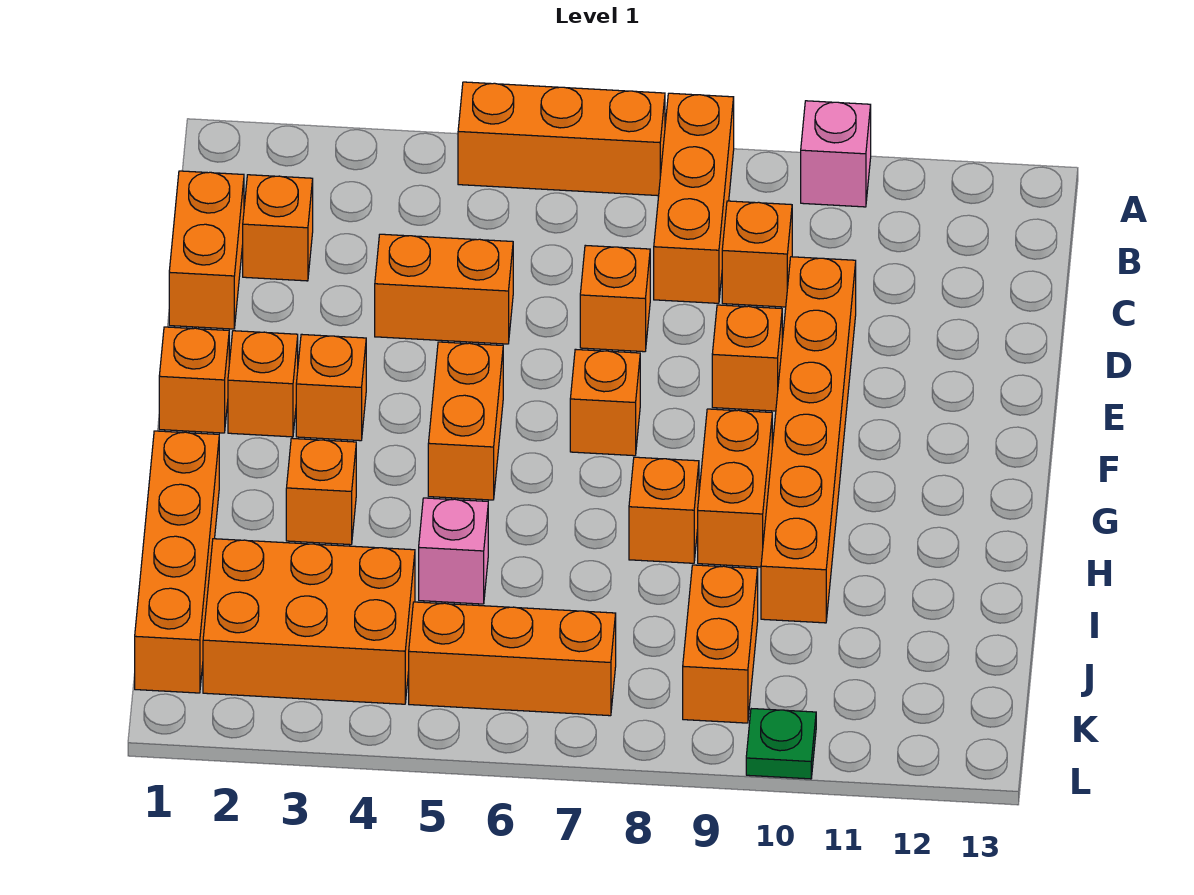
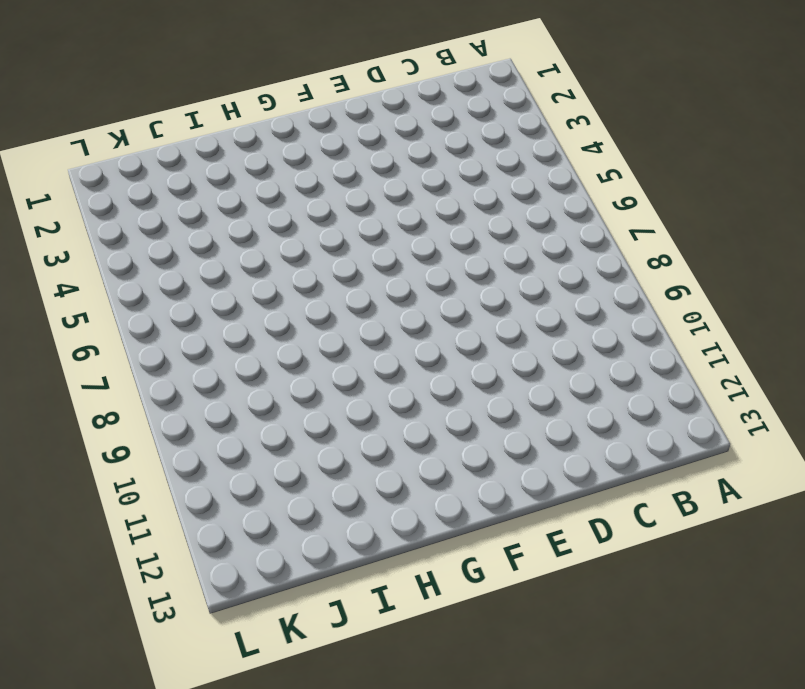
none -> orange brick A5:A7 level 1
none -> orange brick A8:C8 level 1
none -> pink brick A10 level 1

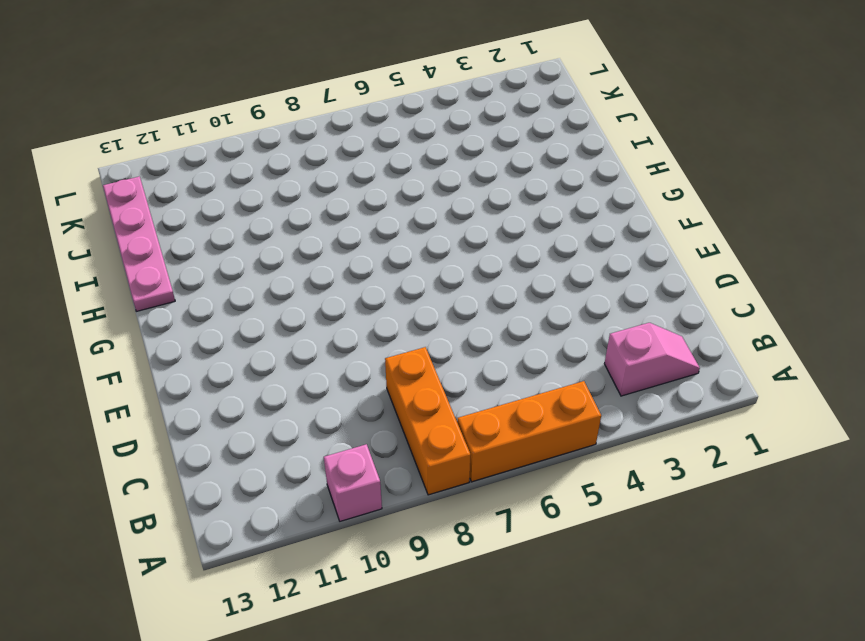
pink slope B2:B3 level 1 top 3 -> none
pink plate H13:K13 level 1 -> none
none -> orange brick C1:D1 level 1
none -> orange brick C2 level 1
none -> orange brick C9 level 1

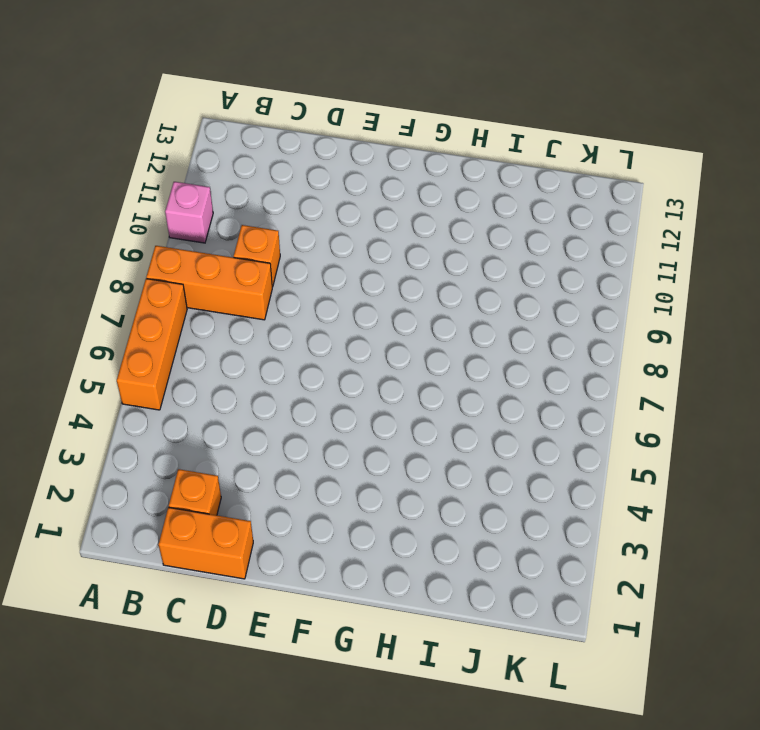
none -> orange brick D4:D5 level 1
none -> orange brick D7 level 1
none -> orange brick D10:I10 level 1

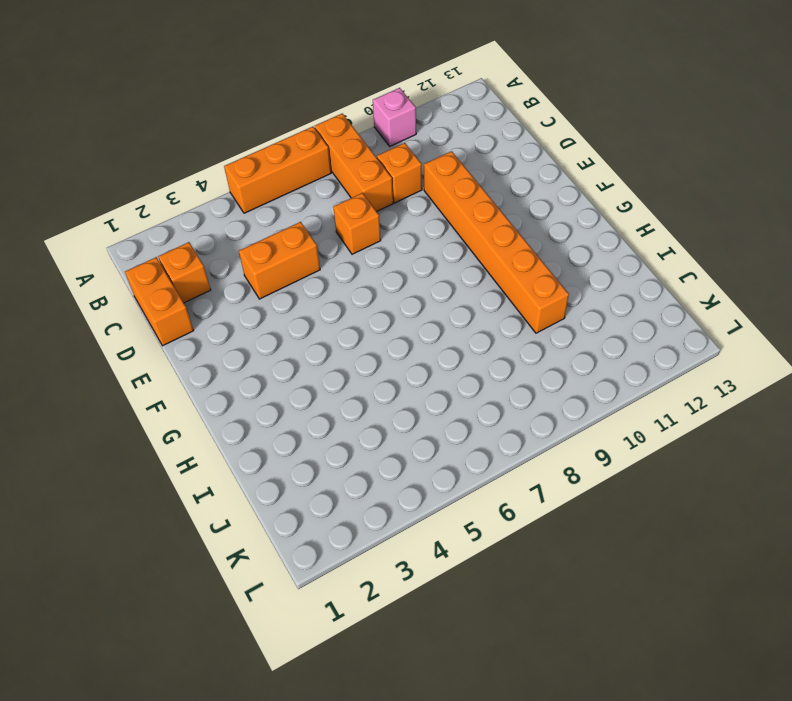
none -> orange brick E9 level 1
none -> orange brick F1 level 1
none -> orange brick F2 level 1

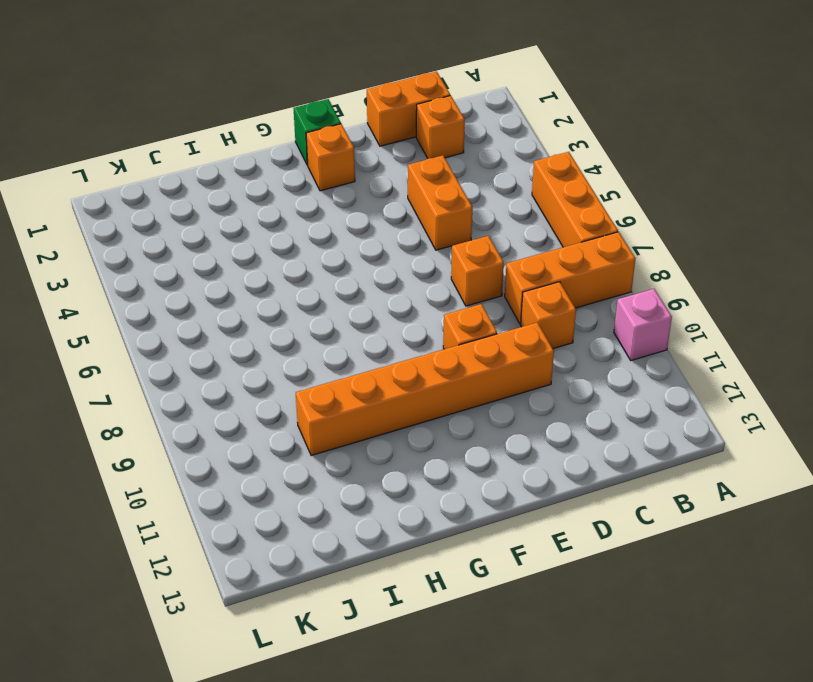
green brick F1 level 1 -> orange brick F1 level 1
none -> orange brick F3 level 1
none -> orange brick F5:G5 level 1
none -> orange brick F7 level 1

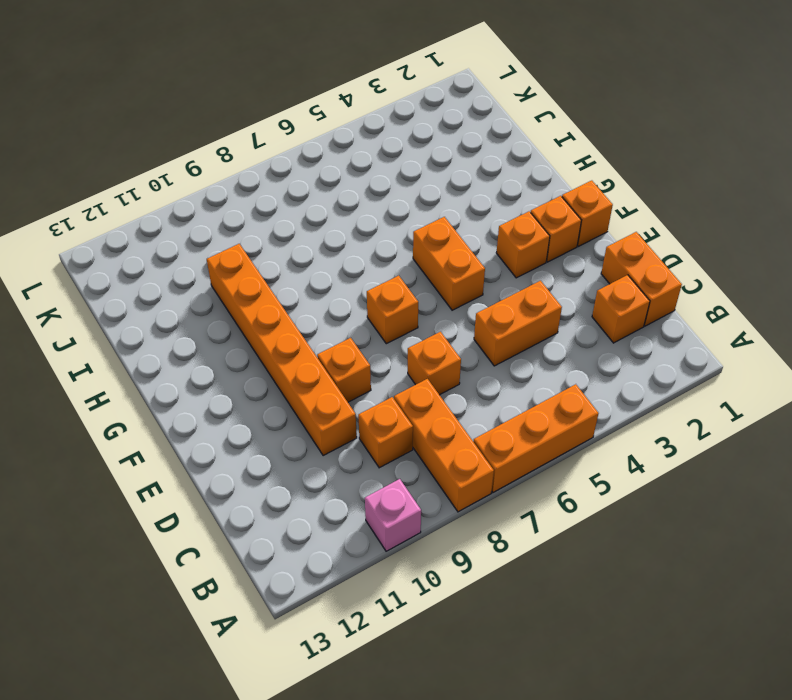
none -> orange brick G9:H9 level 1
none -> orange brick H1:K1 level 1
none -> orange brick H3 level 1

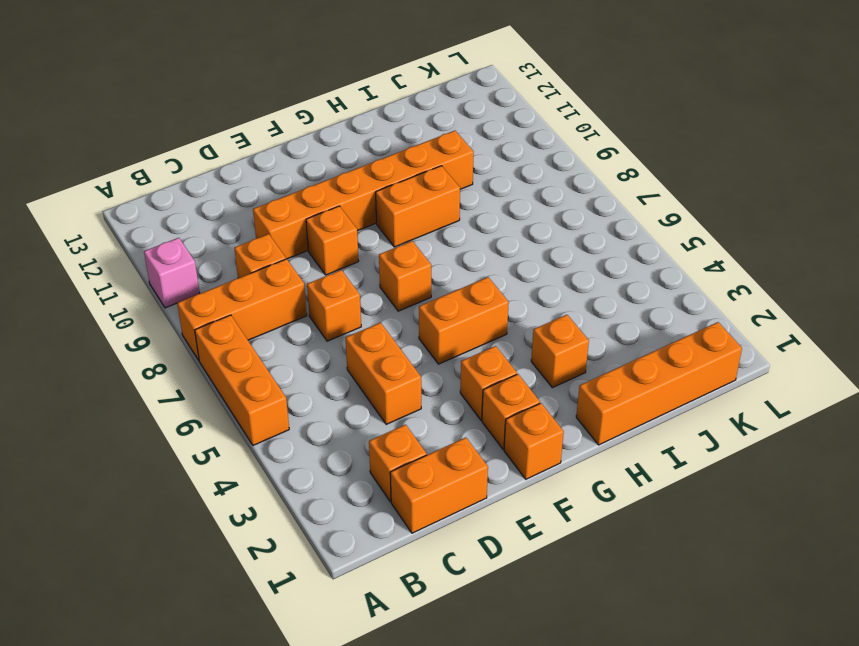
none -> orange brick H8 level 1
none -> pink brick I5 level 1
none -> orange brick J2:K4 level 1

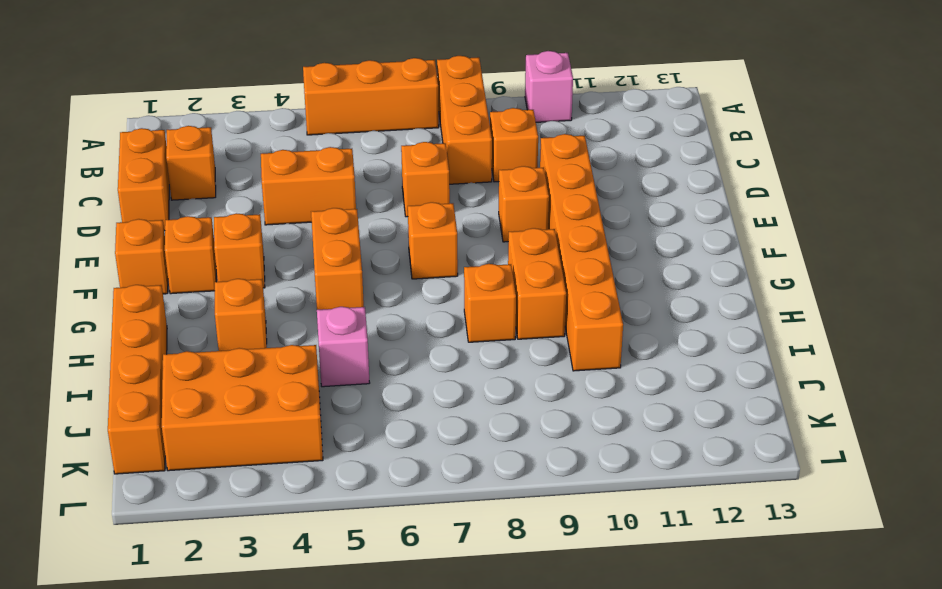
none -> orange brick J9:K9 level 1
none -> orange brick K5:K7 level 1
none -> green plate L10 level 1

